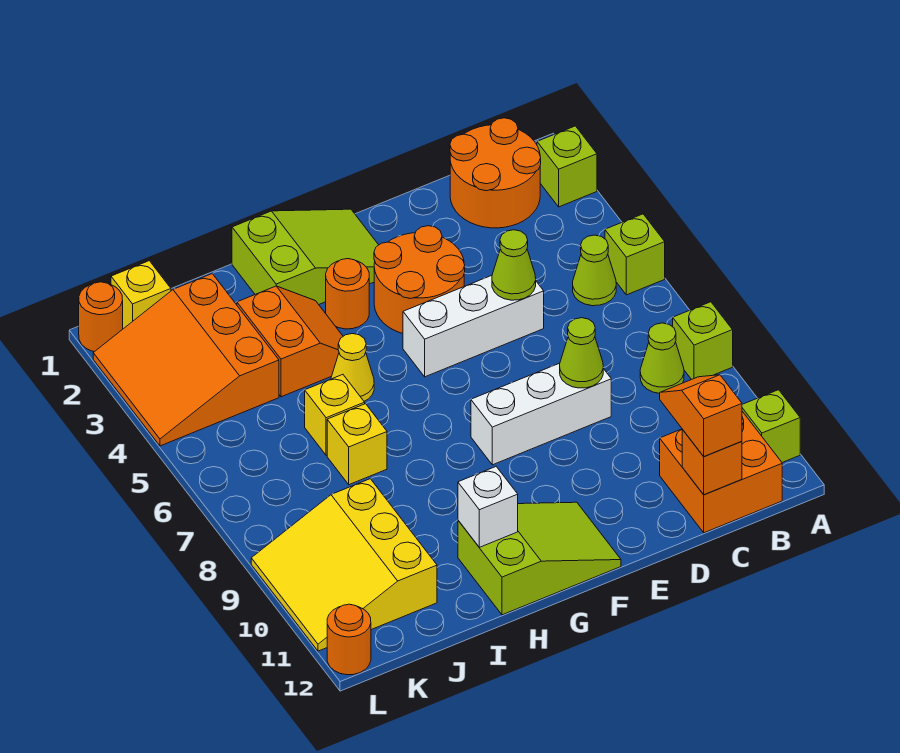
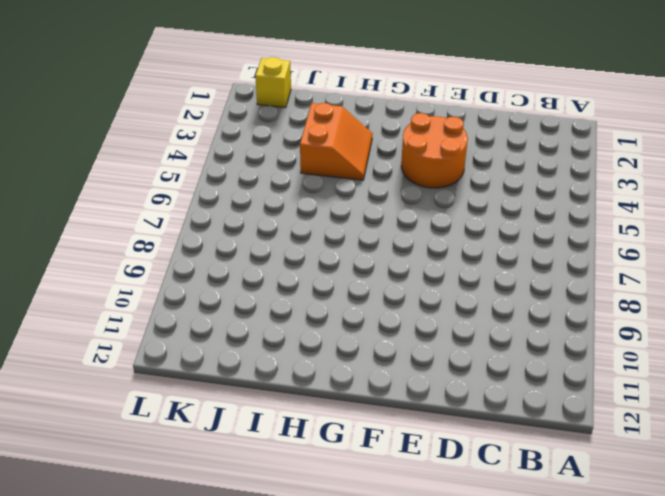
none -> lime brick A2 level 1
none -> lime brick A5 level 1
none -> lime brick A8 level 1

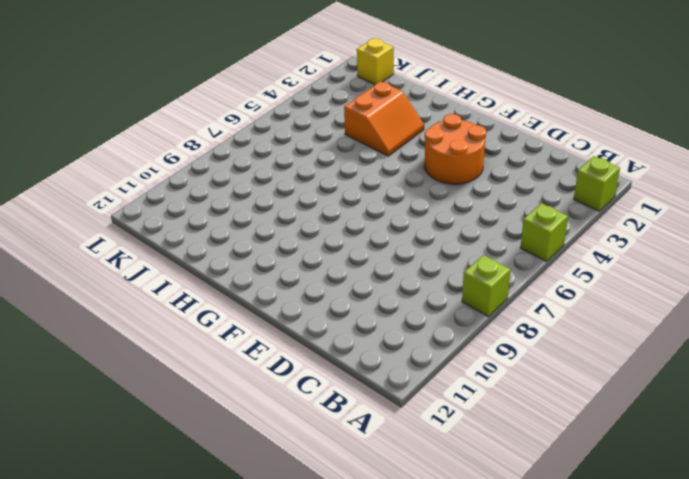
none -> lime brick A11 level 1
none -> orange round brick B1:C2 level 1
none -> lime cone B5 level 1

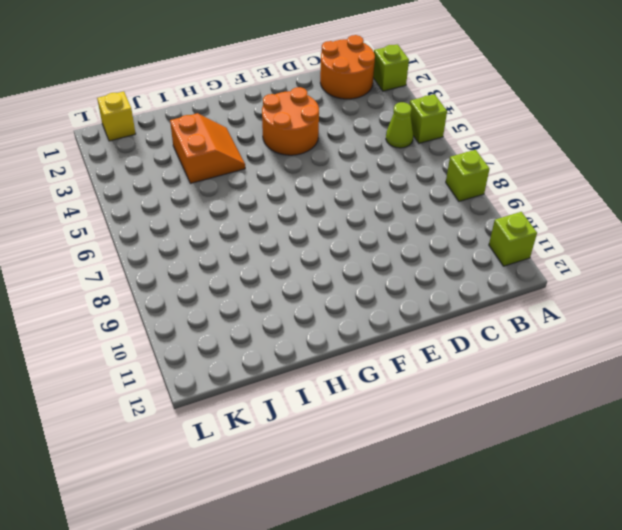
none -> lime cone B8 level 1
none -> orange brick B11:C12 level 1
none -> white brick D5:F5 level 1

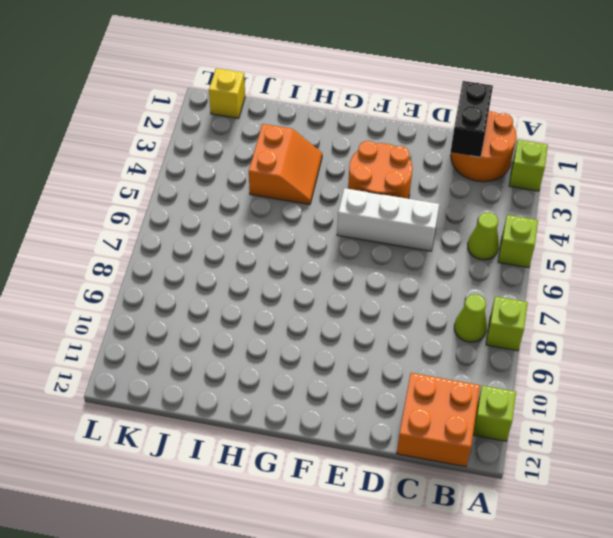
black brick C1:C2 level 2 -> none
none -> white brick D8:F8 level 1
none -> lime slope F1:H2 level 1 top H
none -> lime slope F11:H12 level 1 top H

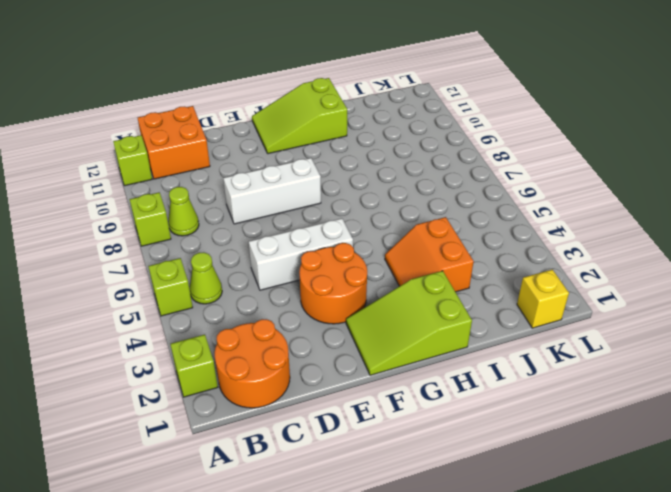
none -> orange round brick G3 level 1
none -> yellow cone H5 level 1
none -> yellow brick I6 level 1

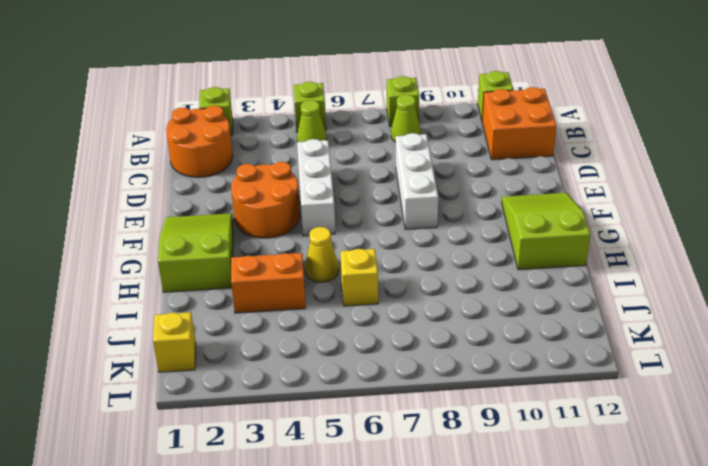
none -> orange round brick G3 level 1
none -> yellow brick I7 level 1
none -> orange slope J2:L4 level 1 top J

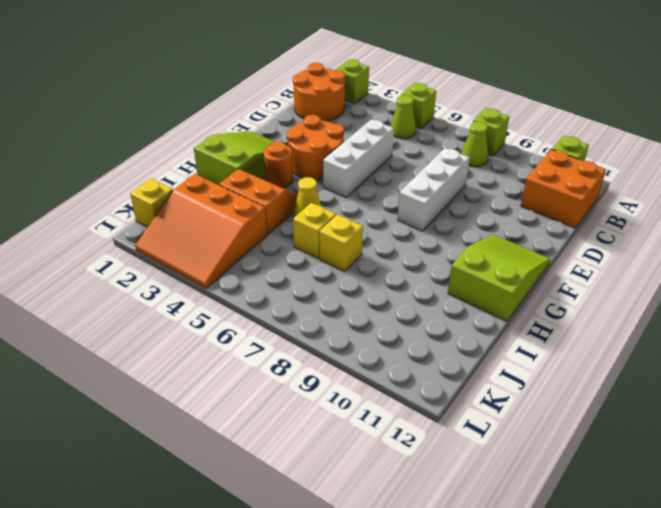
none -> yellow slope J9:L11 level 1 top J
none -> orange round brick L1 level 1
none -> orange round brick L12 level 1

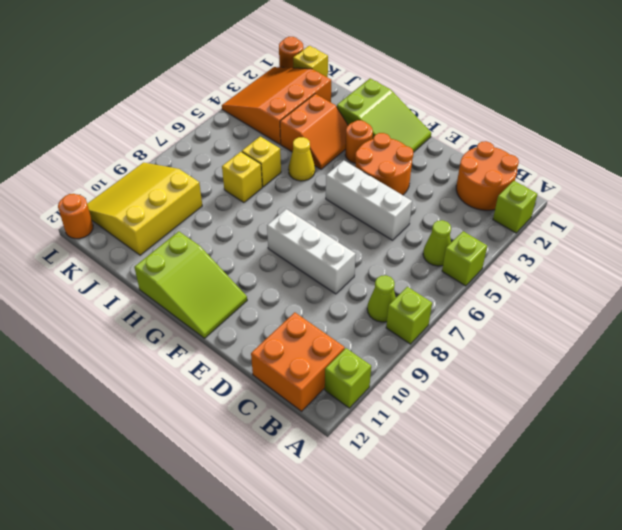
none -> orange brick C12 level 2
none -> lime cone D5 level 2
none -> lime cone D8 level 2

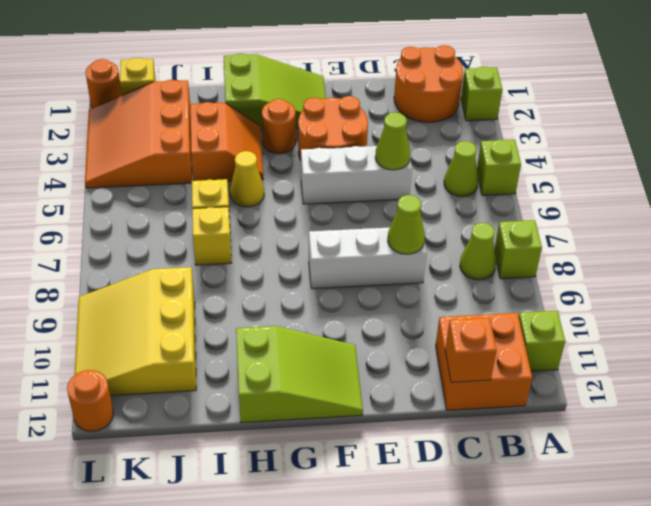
none -> white brick H11 level 2
none -> orange slope C11:C12 level 3 top 12

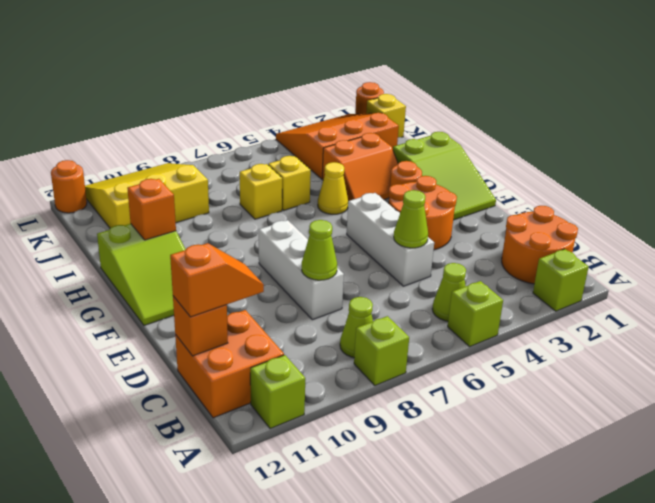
orange brick H11 level 2 -> white brick H11 level 2

